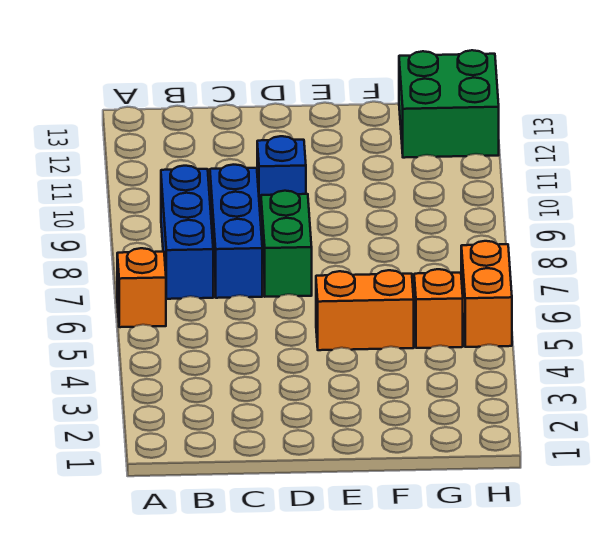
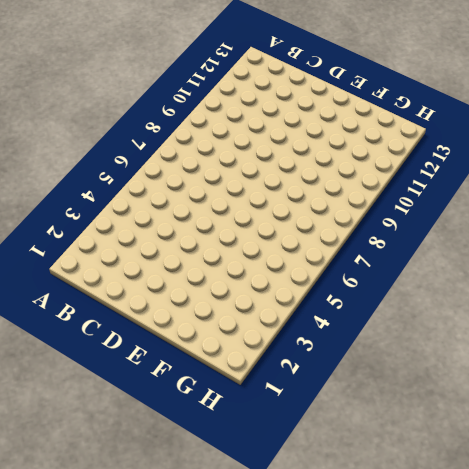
none -> orange brick A6 level 1
none -> blue brick B7:B9 level 1

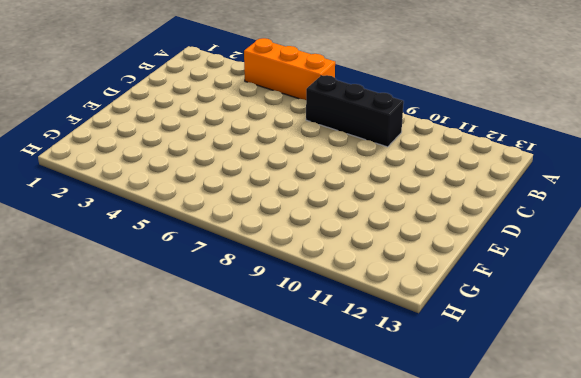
orange brick A4:A6 level 1 -> orange brick A6 level 1
black brick B7:B9 level 1 -> blue brick B7:B9 level 1
none -> blue brick C7:C9 level 1
none -> green brick D7:D8 level 1

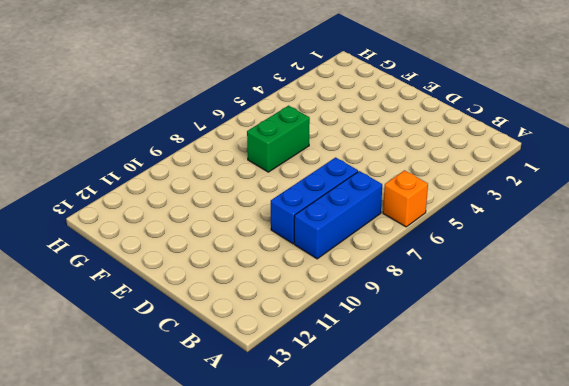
green brick F6:F7 level 1 -> green brick D7:D8 level 1
none -> blue brick D10 level 1
none -> orange brick E5:F5 level 1

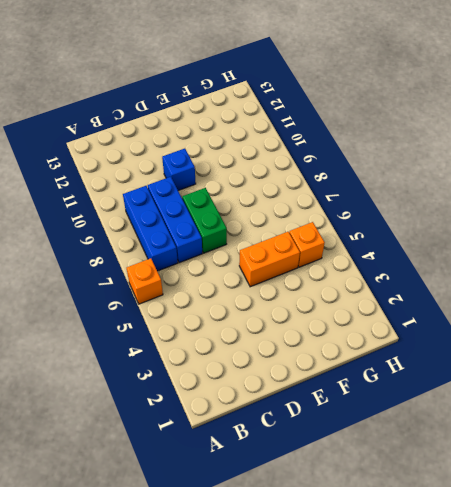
none -> green brick G12:H13 level 1
none -> orange brick H5:H6 level 1

